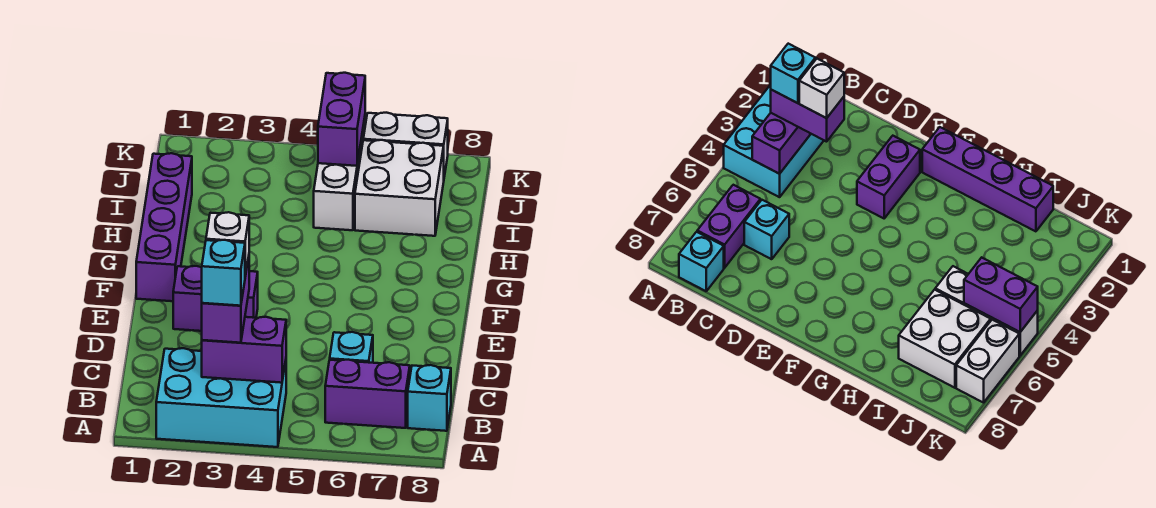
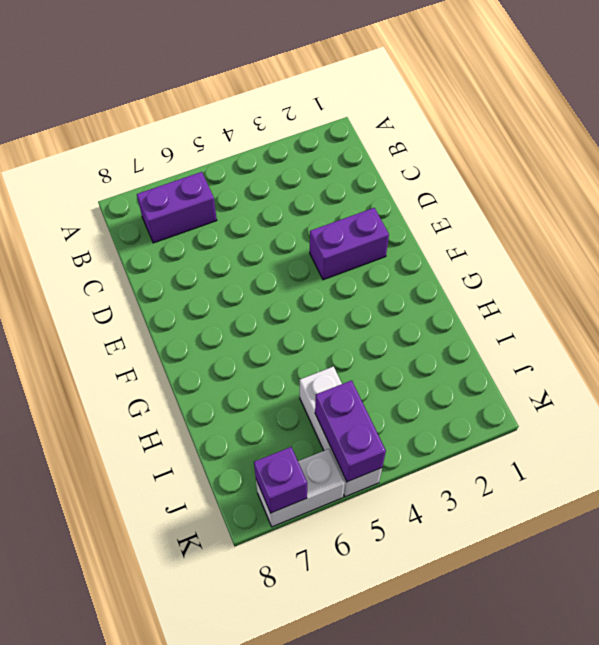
purple brick K7 level 2 -> none
none -> cyan brick A2:B4 level 1
none -> cyan brick B8 level 1
none -> cyan brick C6 level 1

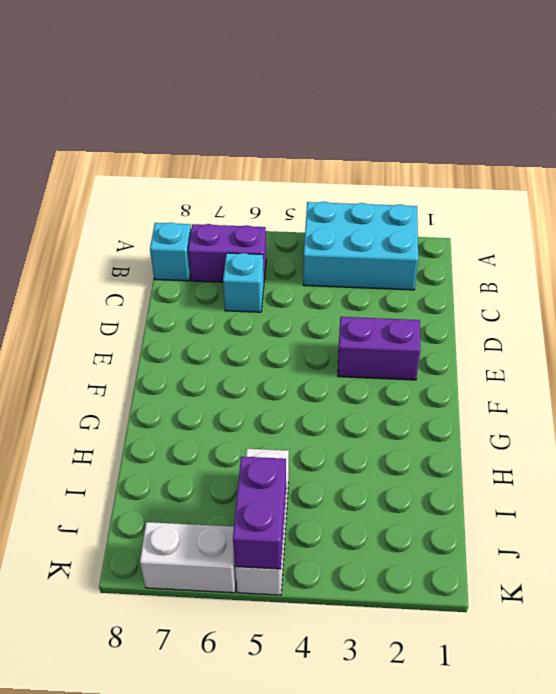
none -> purple brick F1:I1 level 1
none -> white brick I6:J7 level 1
none -> purple brick B3:B4 level 2

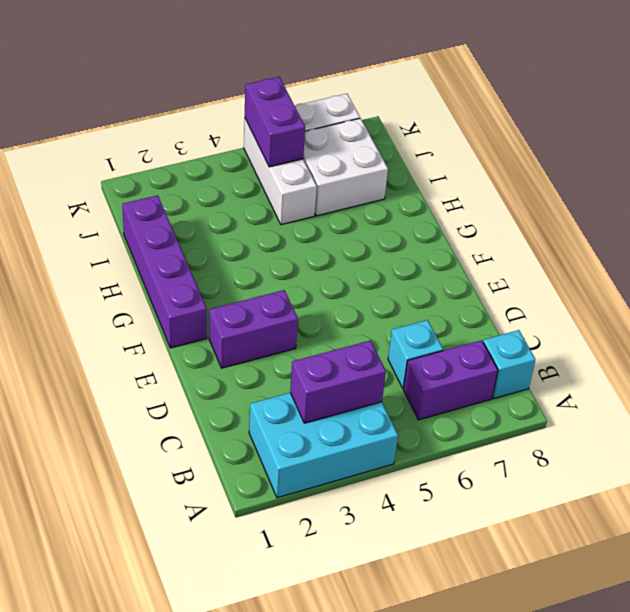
none -> purple brick B3:C3 level 3
none -> cyan brick B3 level 4
none -> white brick C3 level 4

